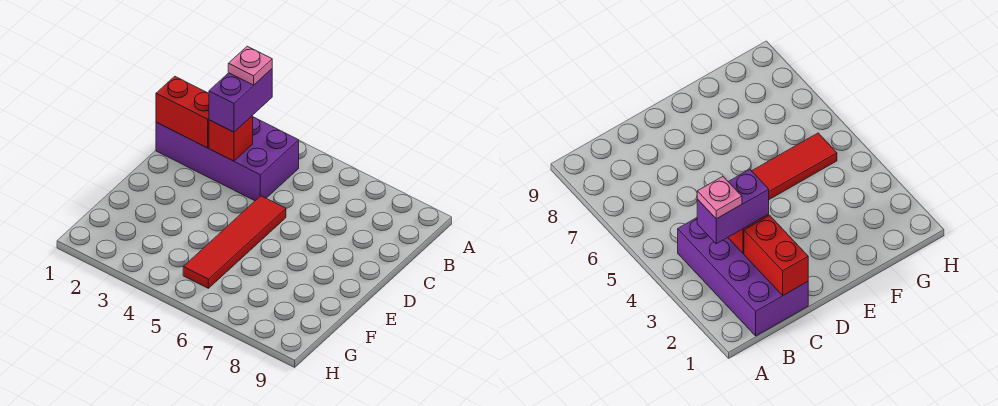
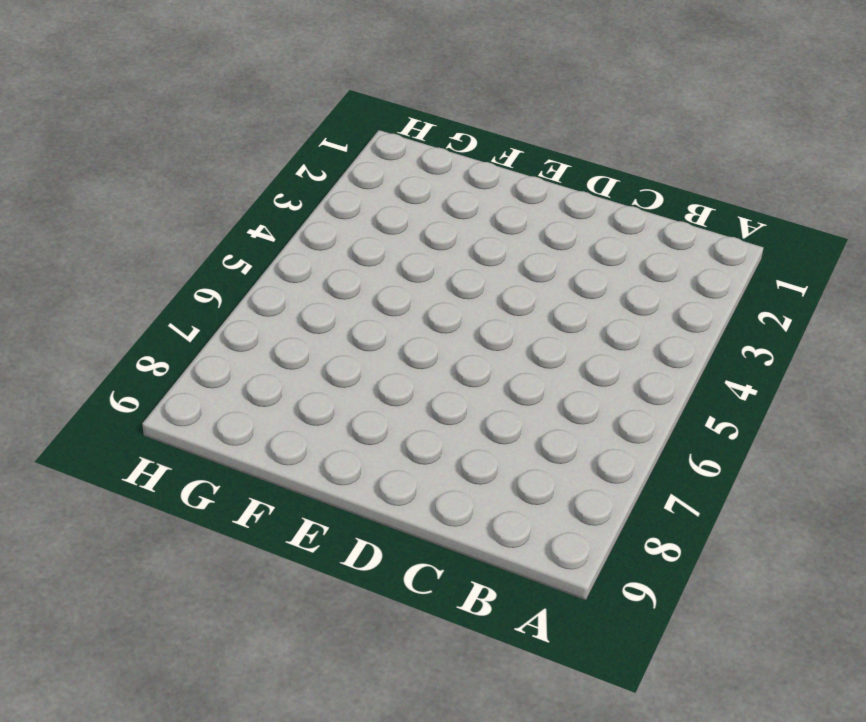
none -> purple brick B1:C4 level 1
none -> red tile D5:G5 level 1

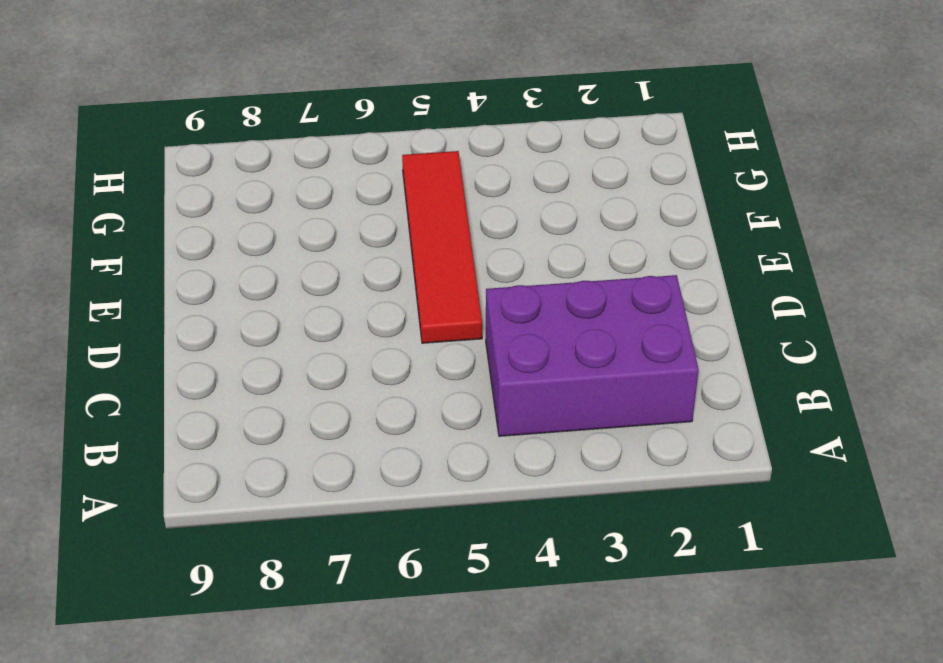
purple brick B2:C4 level 1 -> purple brick B1:C4 level 1
none -> red brick C1:C2 level 2
none -> red brick C3 level 2

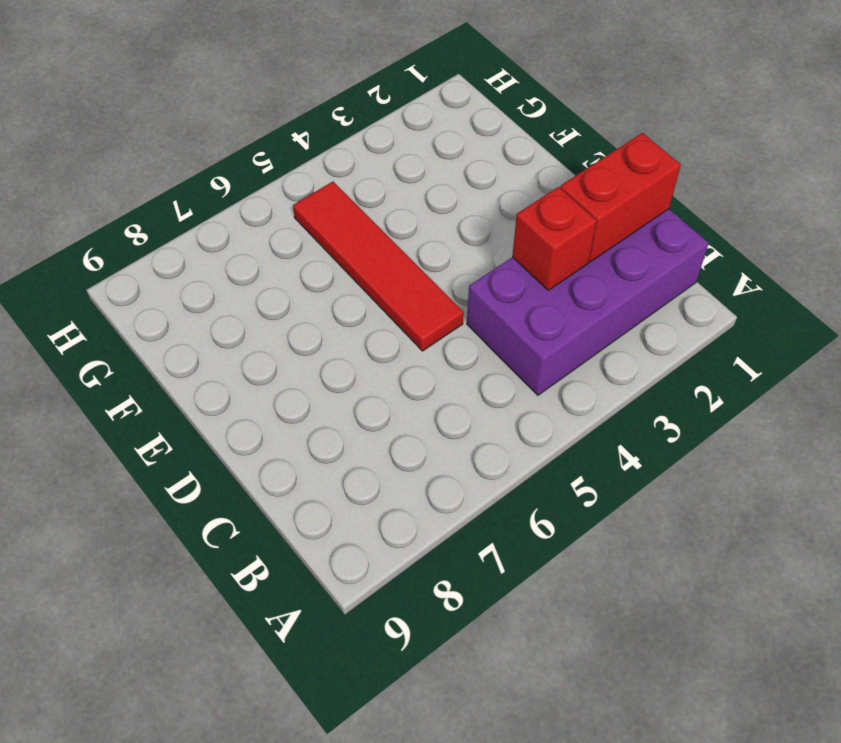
none -> purple brick B3:C3 level 3
none -> pink plate B3 level 4

